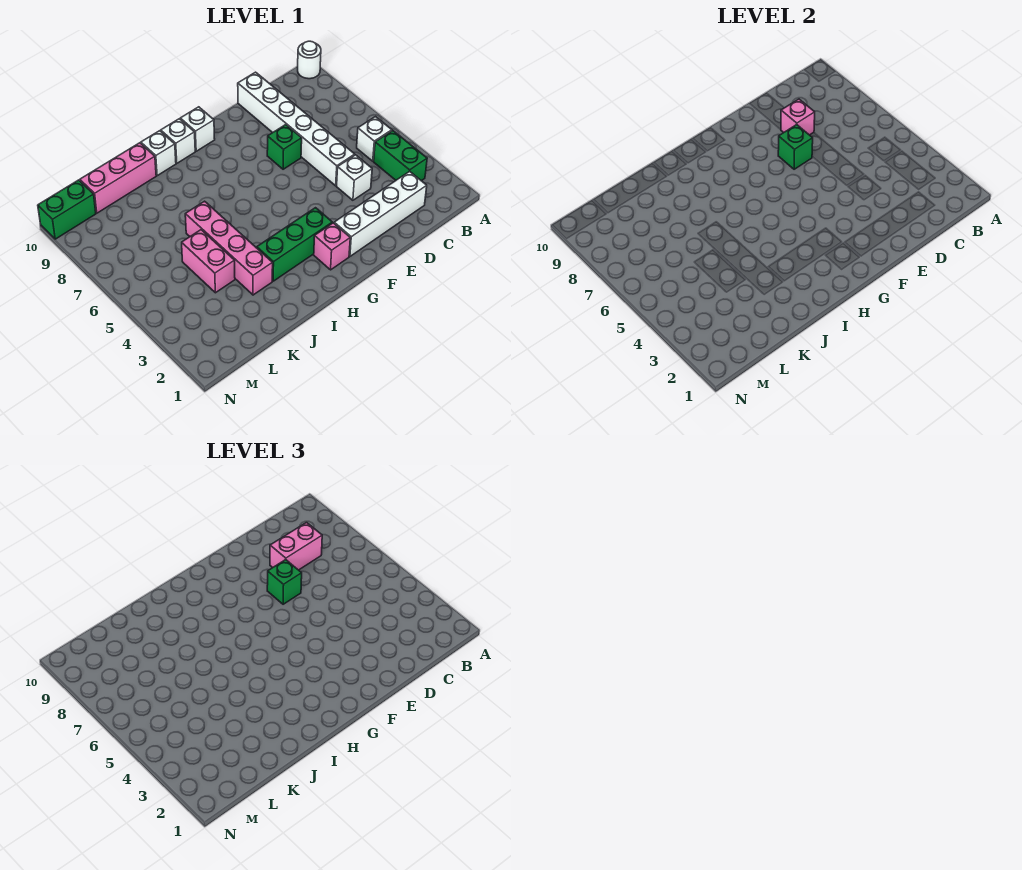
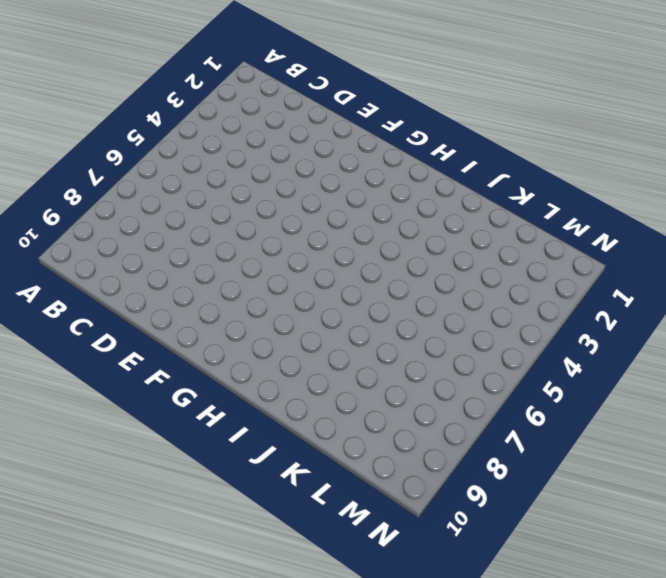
none -> white round brick A10 level 1
none -> green brick B3:B4 level 1
none -> white brick B5 level 1

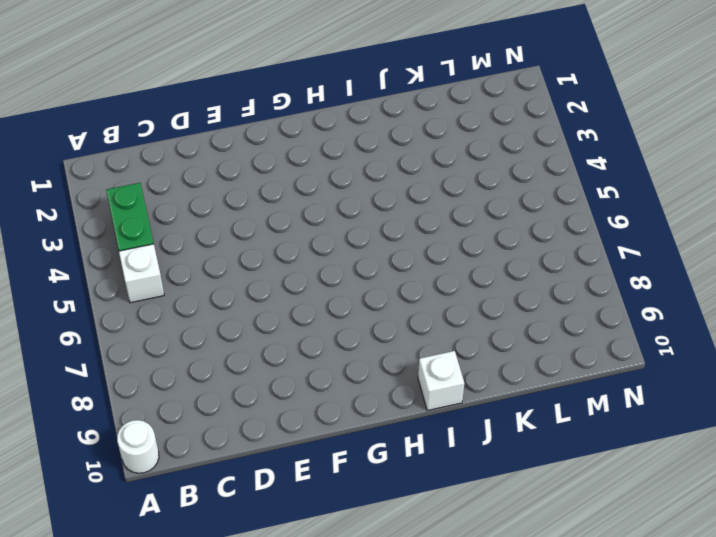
none -> white brick C2:F2 level 1
none -> white brick D4 level 1
none -> white brick D5:D10 level 1

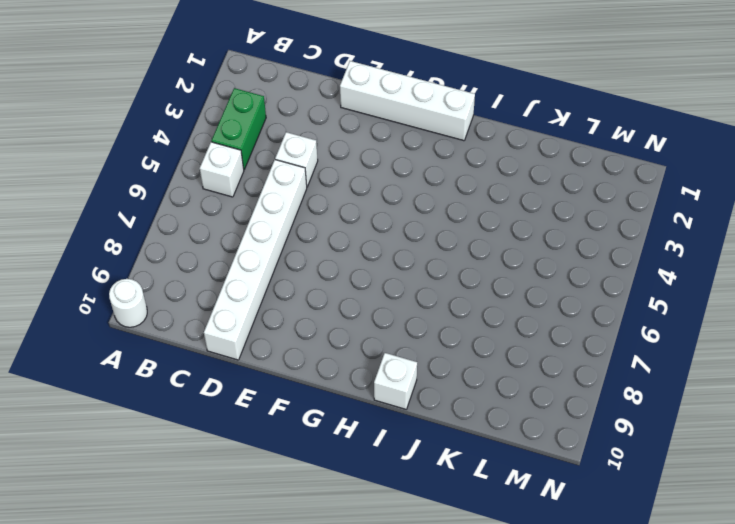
white brick E1:H1 level 1 -> white brick C2:F2 level 1
none -> green brick E7 level 1
none -> pink brick G2 level 1
none -> green brick G3:I3 level 1

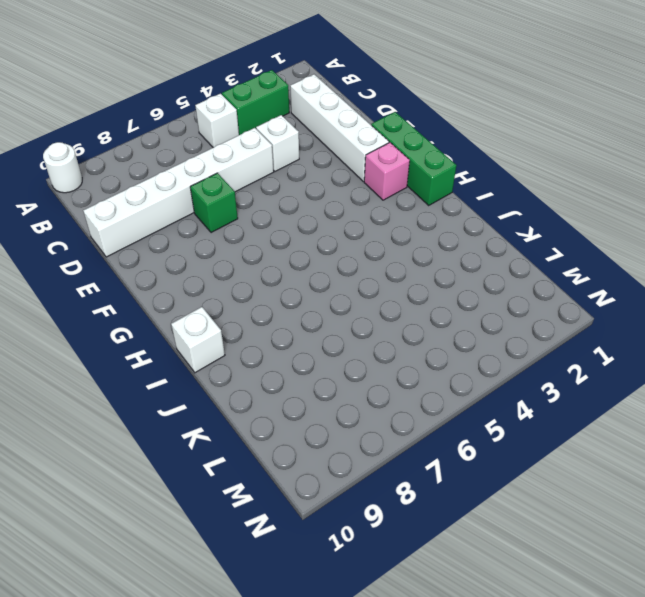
green brick F1:H1 level 1 -> green brick G3:I3 level 1
none -> white brick G10 level 1
none -> white brick H10 level 1
none -> pink brick J3:J6 level 1

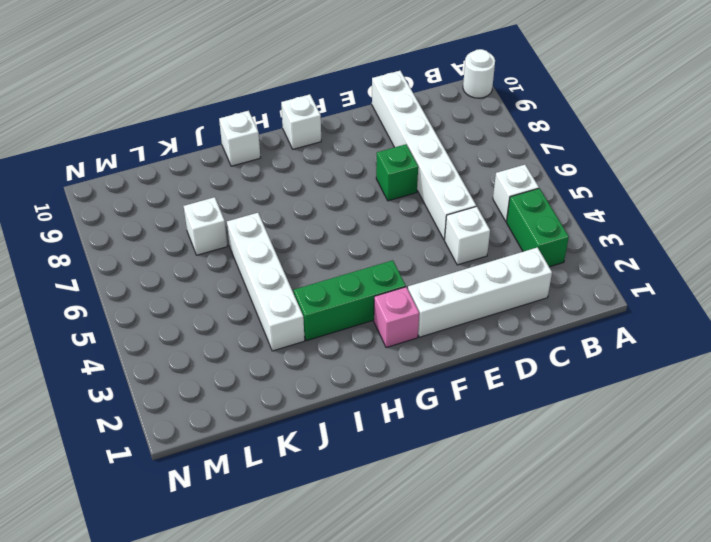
white brick J3:J6 level 1 -> pink brick J3:J6 level 1
white brick K7 level 1 -> white brick H10 level 1
none -> pink brick J10:L10 level 1
none -> pink brick K4:K5 level 1
none -> green brick M10:N10 level 1

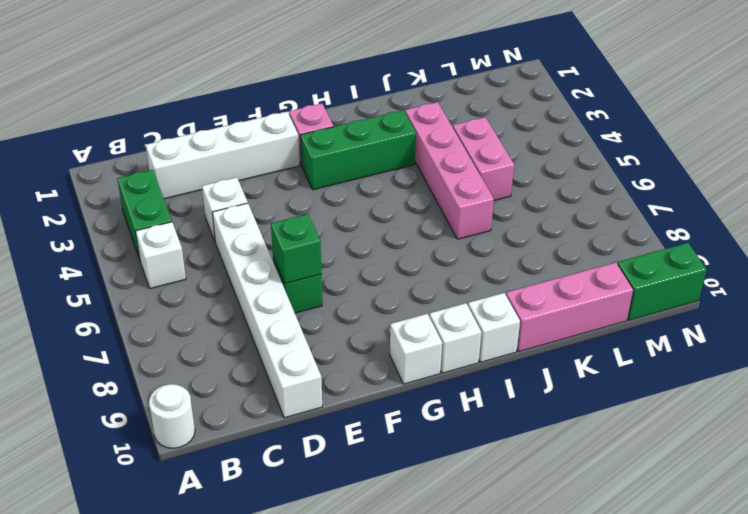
none -> pink brick D8 level 2
none -> pink brick C8:D8 level 3
none -> green brick E7 level 3

